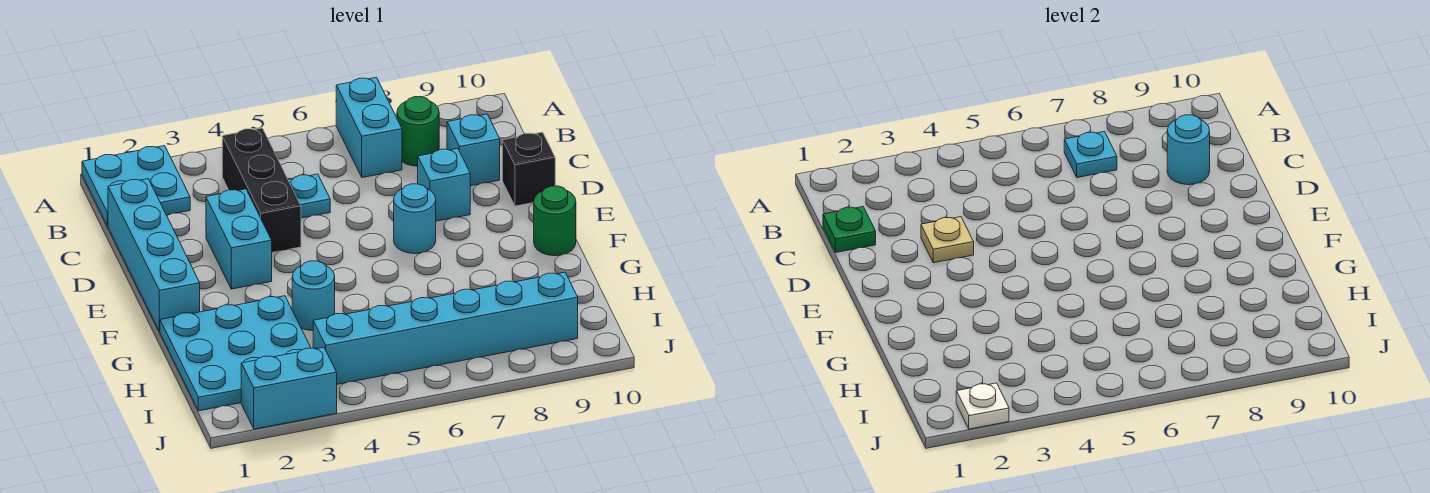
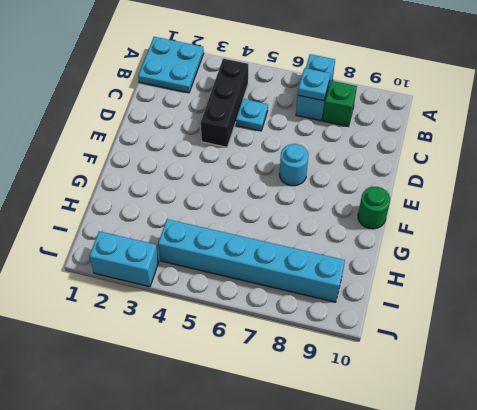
green brick B8 level 1 -> green round brick B8 level 1
none -> cyan brick C1:F1 level 1
none -> cyan brick C9 level 1
none -> cyan brick D3:E3 level 1

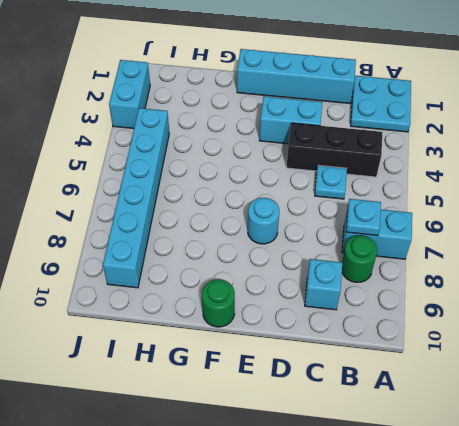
none -> cyan brick D8 level 1
none -> black brick D10 level 1
none -> cyan plate G1:I3 level 1

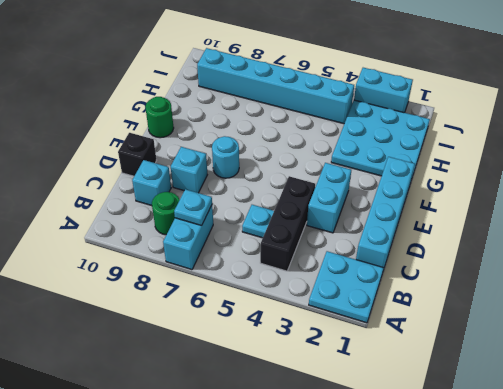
none -> cyan round brick G4 level 1
none -> green plate C1 level 2
none -> cyan round brick C9 level 2

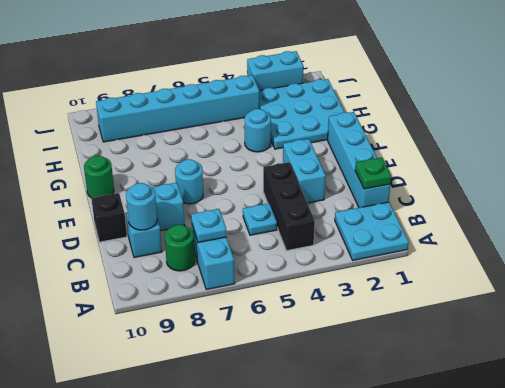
none -> tan plate D3 level 2
none -> white plate J2 level 2

